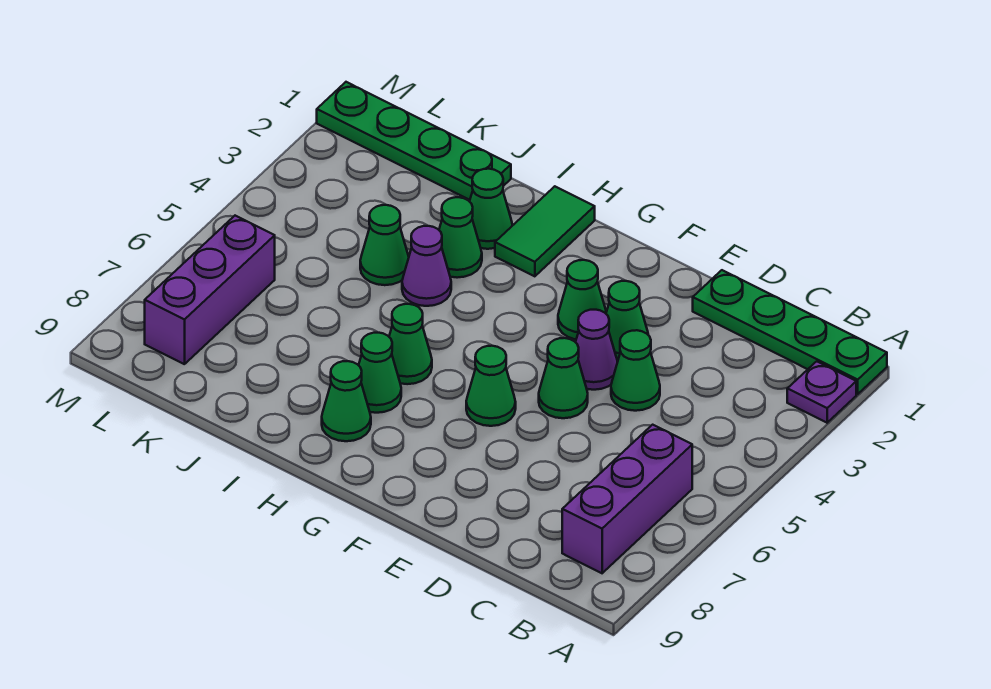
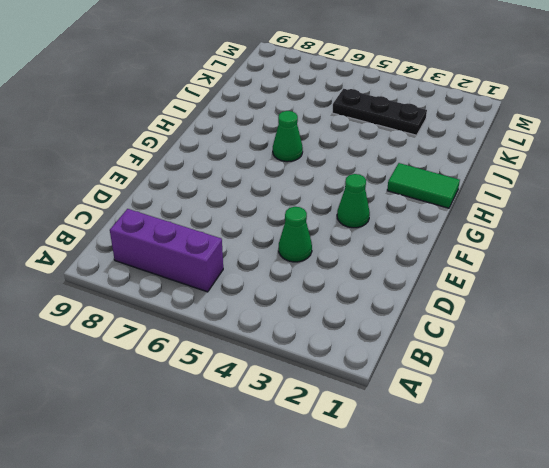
black plate K3:K5 level 1 -> none
none -> green plate A1:D1 level 1
none -> purple plate A2 level 1
none -> green cone E3 level 1

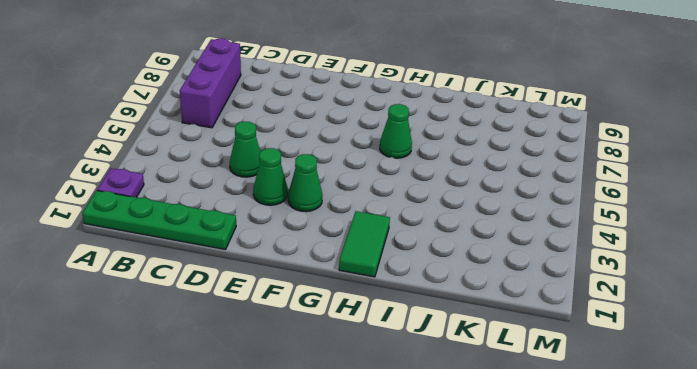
none -> purple cone E4 level 1
none -> green cone E5 level 1
none -> green cone F6 level 1

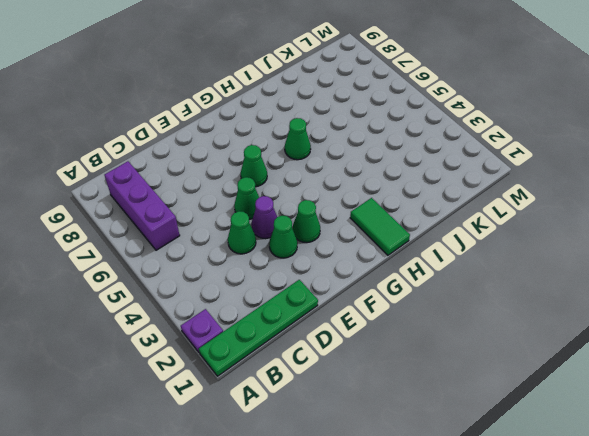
none -> green cone H7 level 1
none -> green cone H8 level 1
none -> green cone I2 level 1

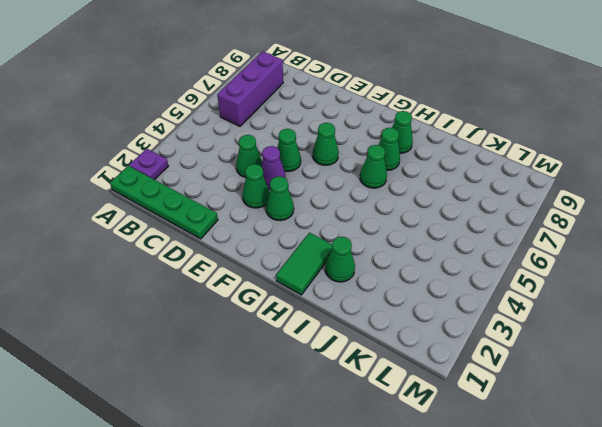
none -> green cone I3 level 1
none -> purple cone I4 level 1
none -> green plate J1:M1 level 1

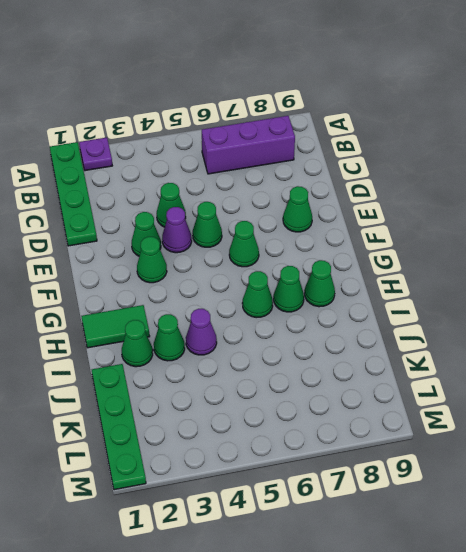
green cone E8 level 1 -> green cone J4 level 1
none -> purple brick L6:L8 level 1

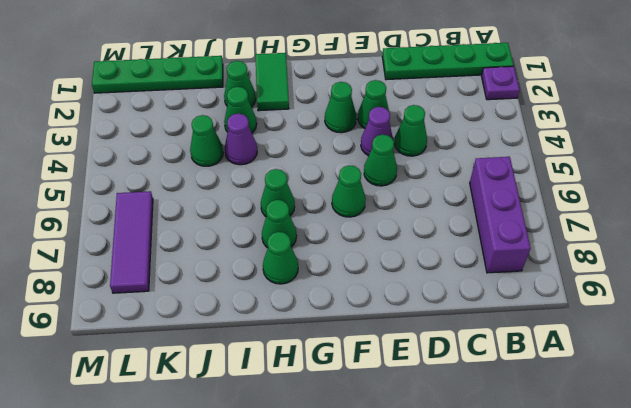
purple tile L6:L8 level 1 -> purple brick L6:L8 level 1

